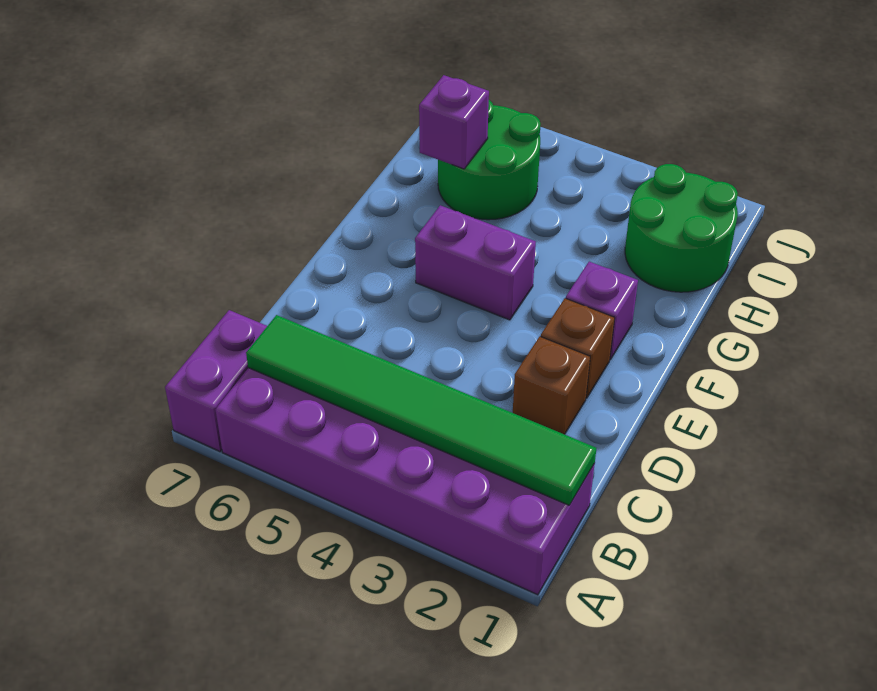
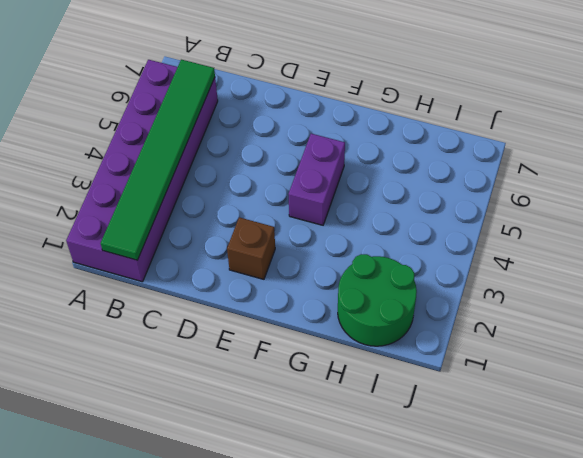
none -> purple brick A7:B7 level 1
none -> brown brick D2 level 1

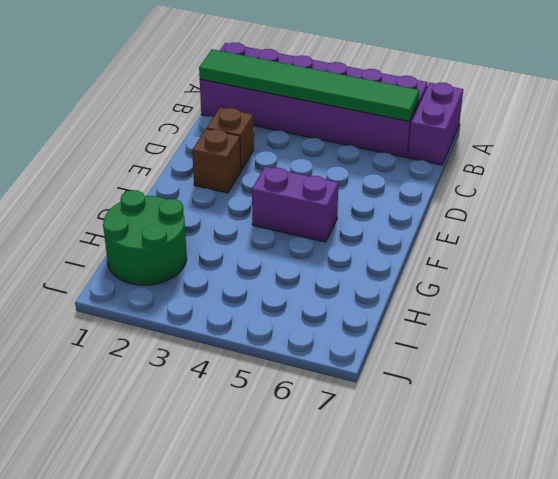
none -> purple brick F2 level 1
none -> green round brick H5:I6 level 1

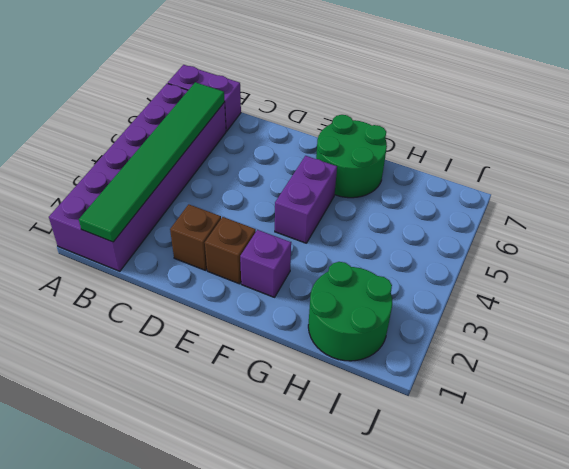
green round brick F6:G7 level 1 -> green round brick H5:I6 level 1
none -> purple brick H6 level 2

